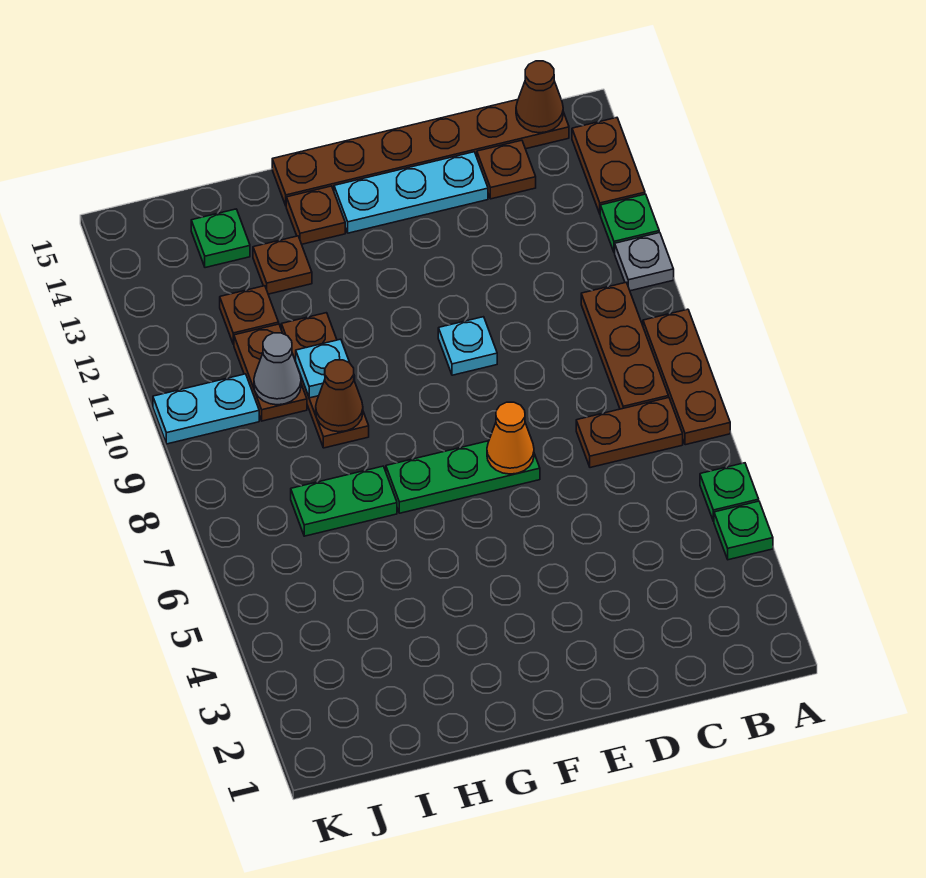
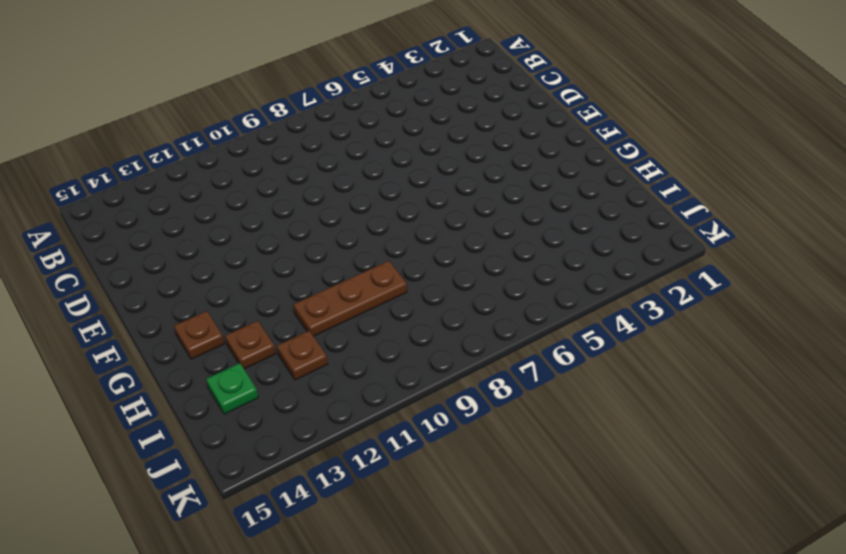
none -> green plate A4 level 1
none -> green plate A5 level 1
none -> brown plate A7:A9 level 1

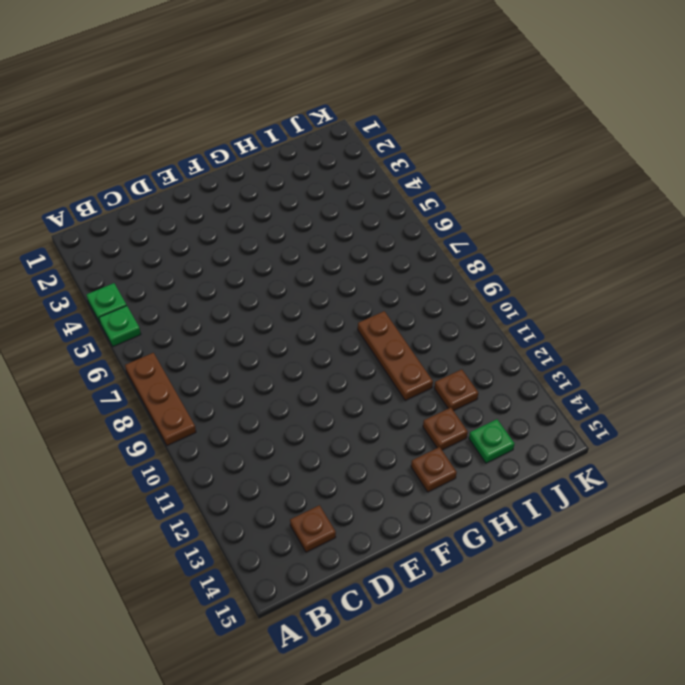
none -> grey plate A11 level 1
none -> green plate A12 level 1
none -> brown plate A13:A14 level 1

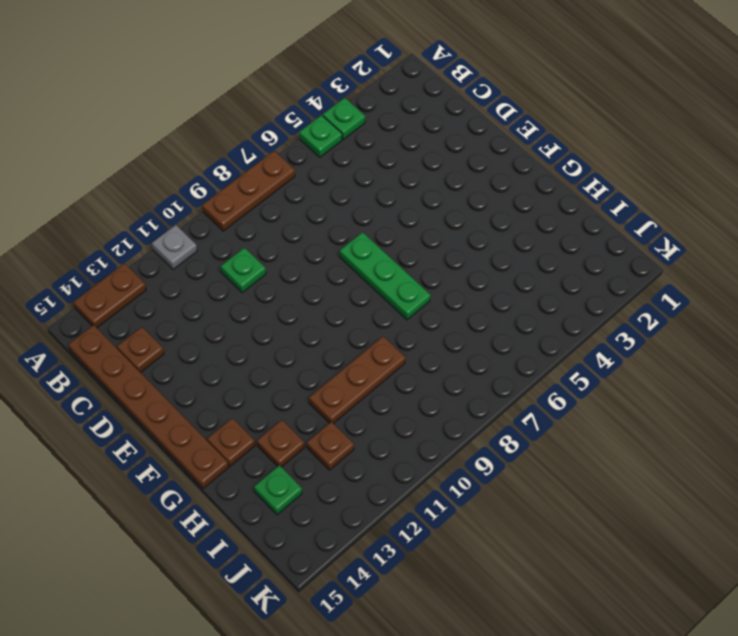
green plate C10 level 1 -> green plate A12 level 1
none -> brown plate B7:C7 level 1
none -> brown plate B8:B10 level 1
none -> cyan plate D14:F14 level 1

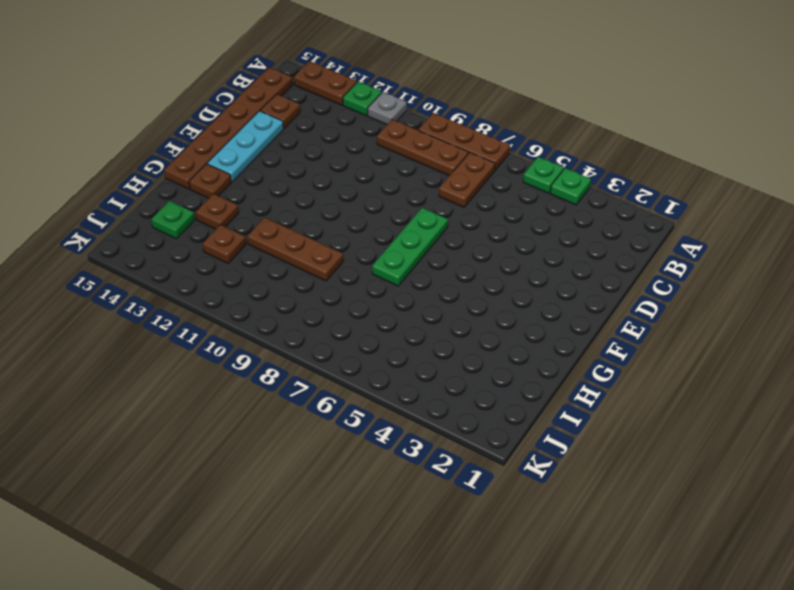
none -> cyan plate E10 level 1
none -> green plate H7:I7 level 1
none -> brown plate I10:I11 level 1

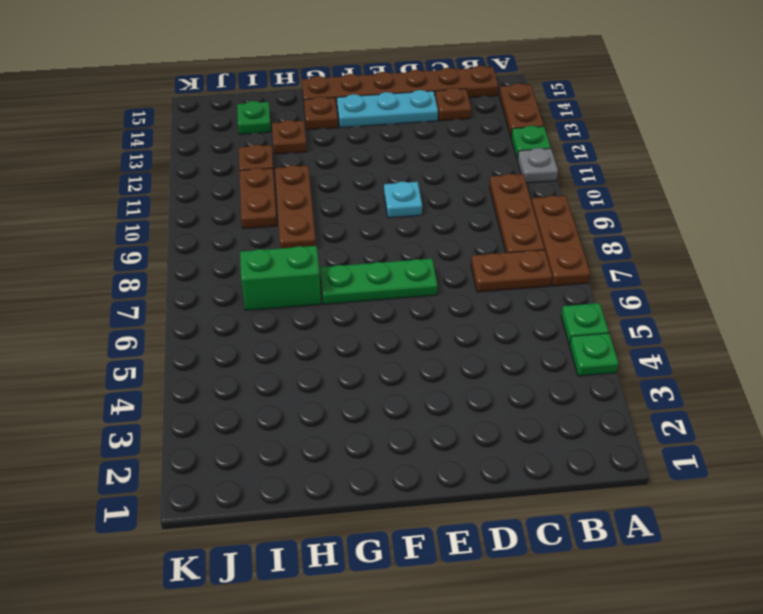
green brick H7:I7 level 1 -> green plate H7:I7 level 1
none -> cyan plate J10:K10 level 1
none -> brown cone B15 level 2
none -> orange cone E7 level 2

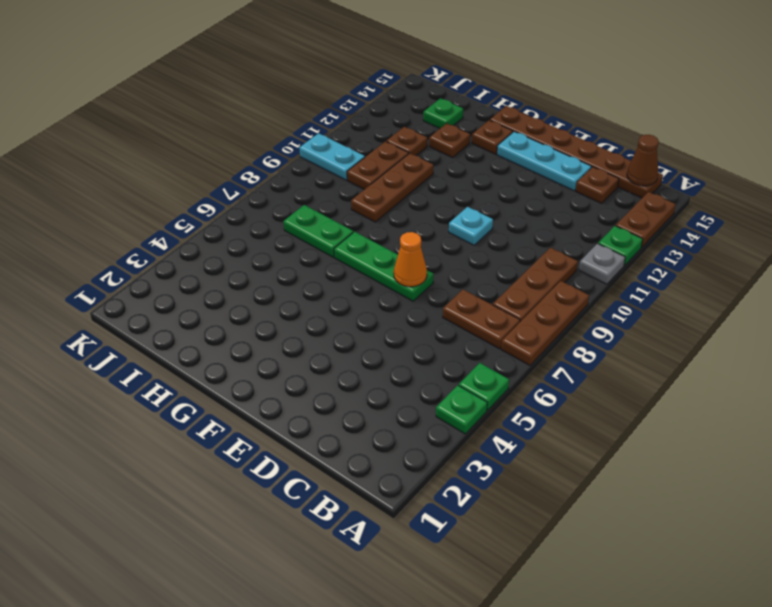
none -> brown cone H9 level 2
none -> cyan plate H10 level 2
none -> grey cone I10 level 2

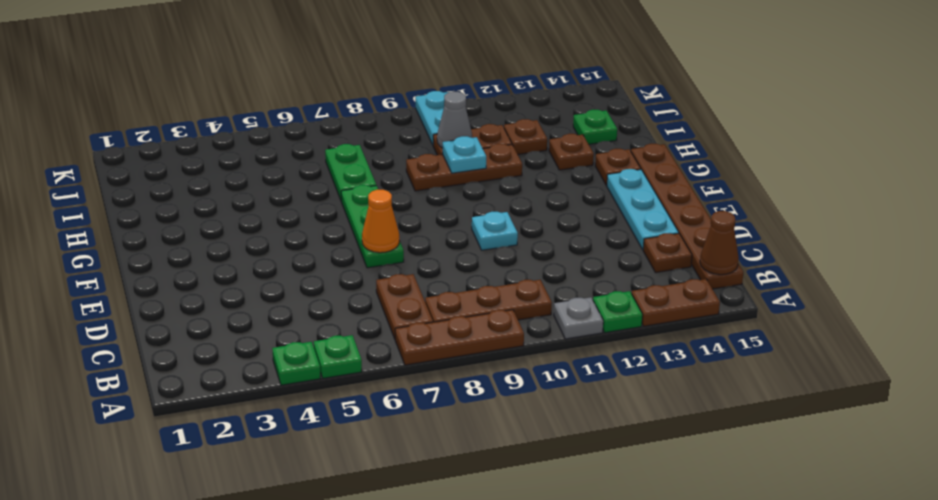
none -> brown cone H9 level 2

